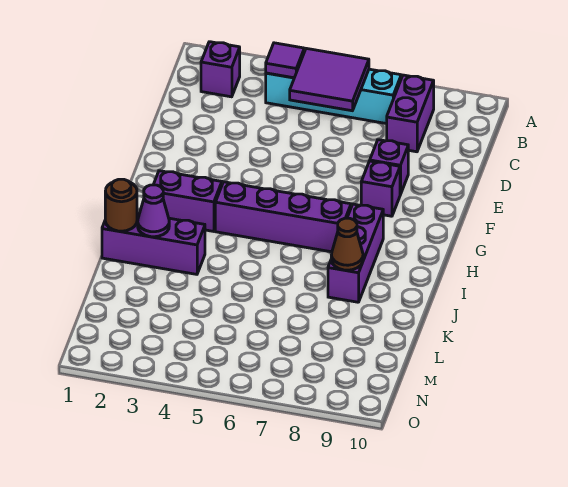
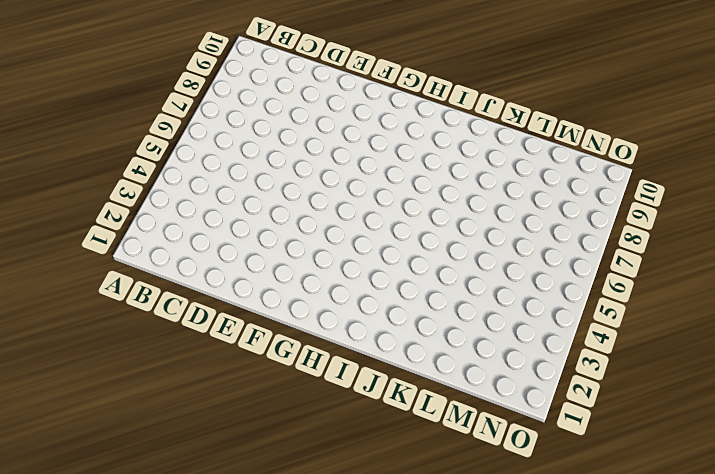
none -> purple brick B2 level 1
none -> cyan brick B4:B7 level 1
none -> purple brick B8:C8 level 1

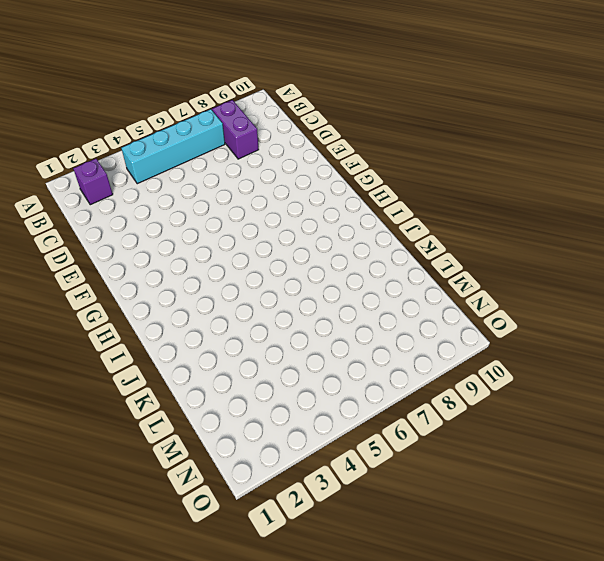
none -> purple brick E8 level 1
none -> purple brick F8 level 1
none -> purple brick H2:H3 level 1

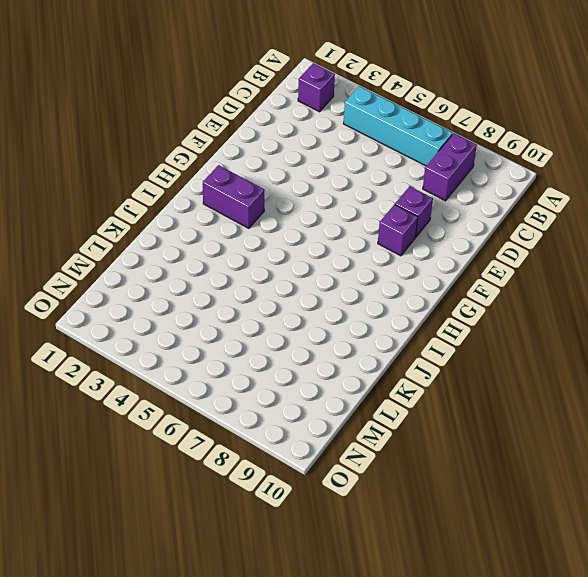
none -> purple brick H4:H7 level 1
none -> purple brick H8:J8 level 1
none -> purple brick J1:J3 level 1

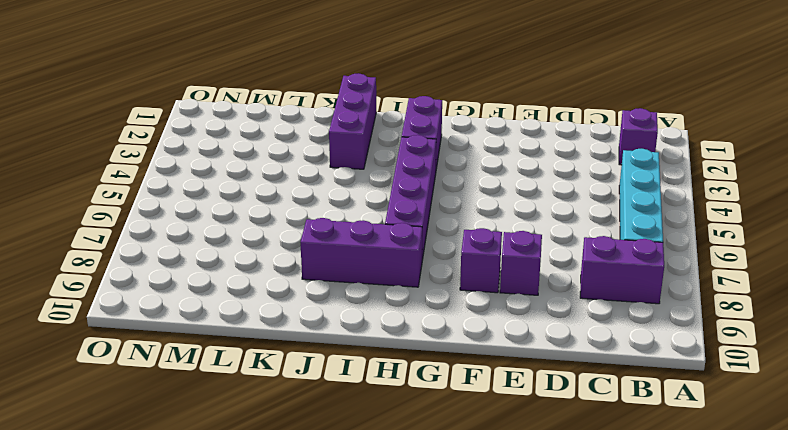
none -> purple tile B4 level 2
none -> purple tile B5:C6 level 2
none -> brown round brick J1 level 2

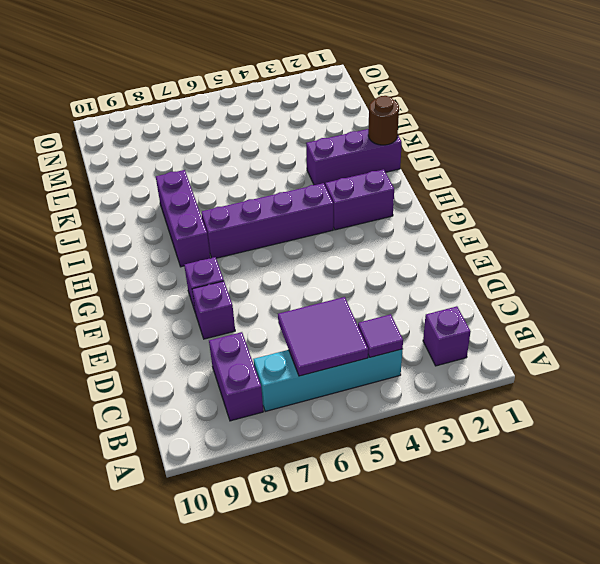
none -> purple cone J2 level 2
none -> brown cone J8 level 2

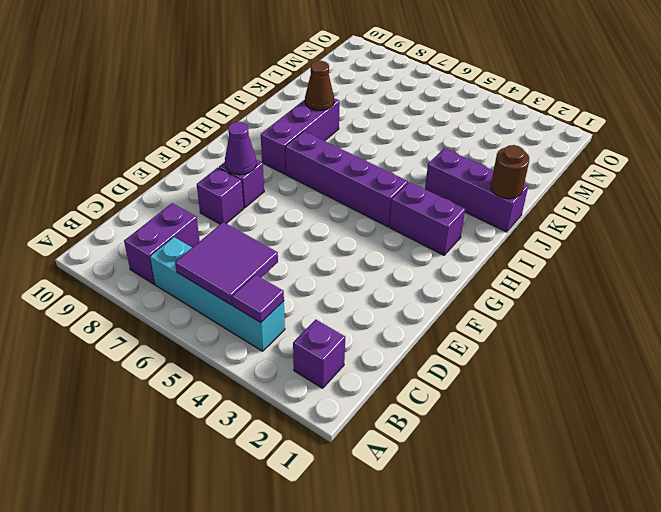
purple cone F8 level 2 -> purple cone J2 level 2

